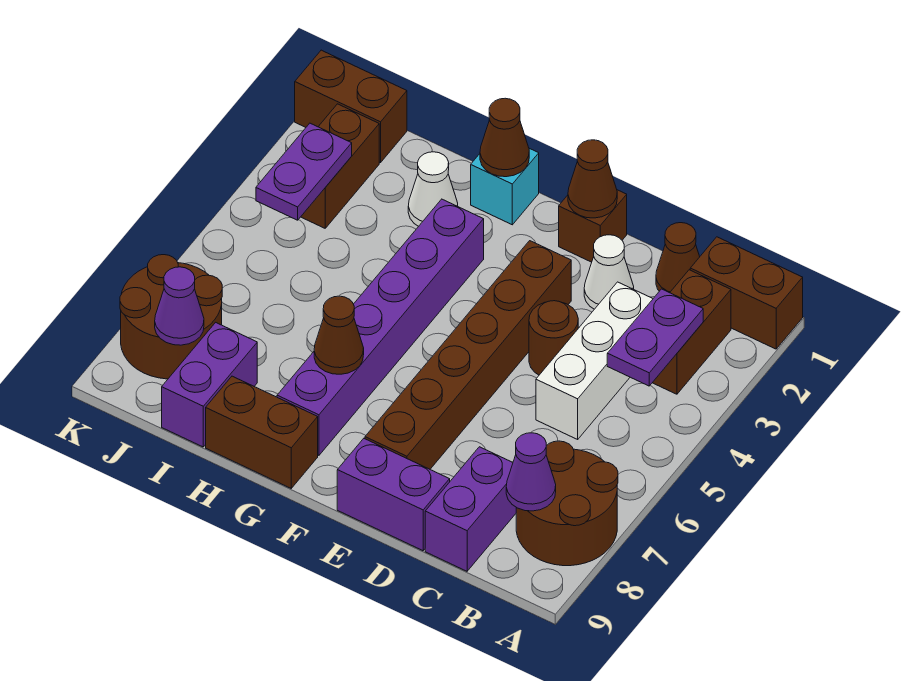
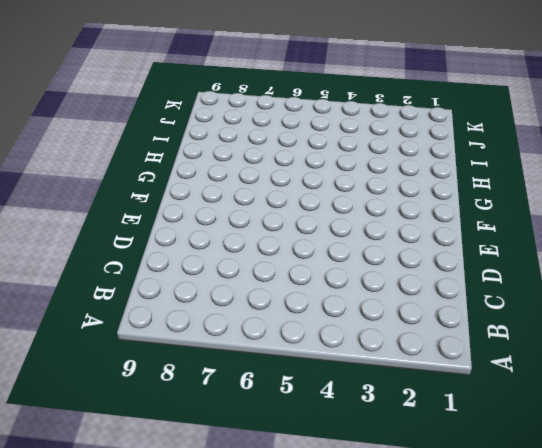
none -> brown brick A1:B1 level 1
none -> brown round brick A7:B8 level 1
none -> brown brick B2:B3 level 1

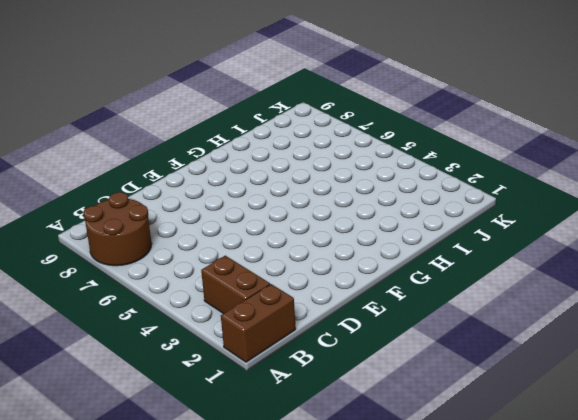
none -> brown cone C1 level 1
none -> white brick C3:C5 level 1
none -> purple brick C8:C9 level 1

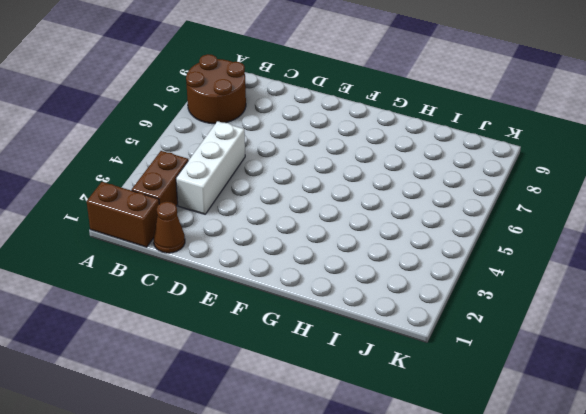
none -> purple brick C8:C9 level 1
none -> white cone D2 level 1
none -> brown round brick D4 level 1

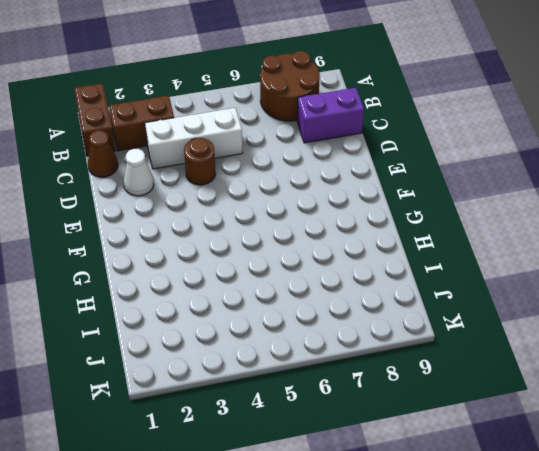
none -> purple brick D9:E9 level 1
none -> brown brick E1 level 1
none -> brown brick E3:E8 level 1

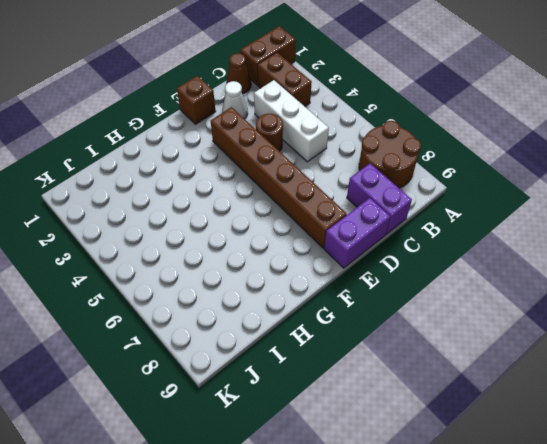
none -> cyan brick G1 level 1
none -> purple brick G3:G8 level 1
none -> brown brick G9:H9 level 1

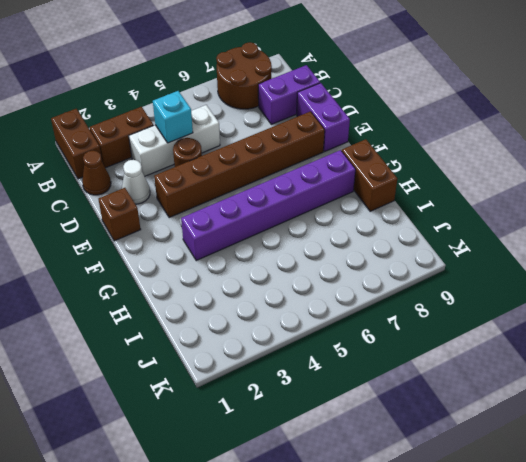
cyan brick C4 level 2 -> cyan brick G1 level 1
none -> white cone H2 level 1
none -> purple brick I8:I9 level 1
none -> brown brick J1:K1 level 1

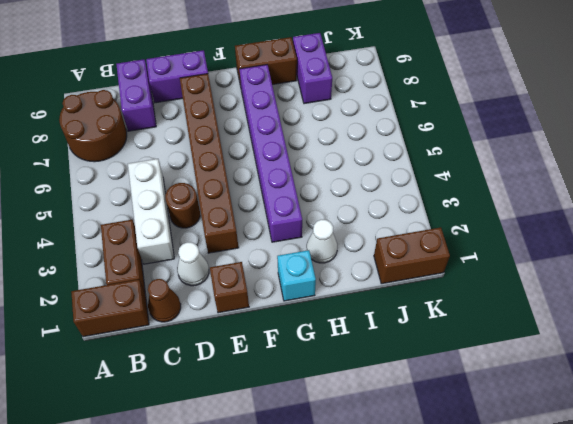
none -> brown brick J2:J3 level 1
none -> brown round brick J7:K8 level 1
none -> purple plate B3:B4 level 2

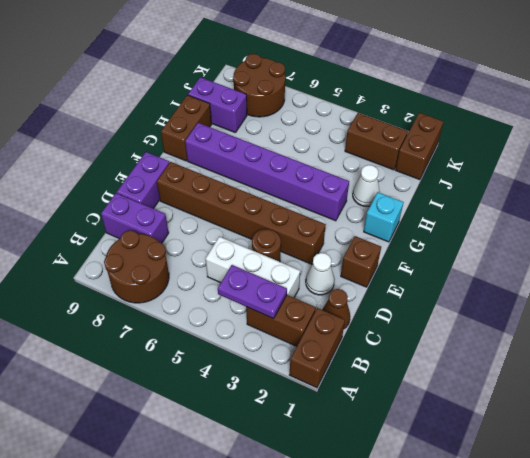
none -> purple cone B8 level 2
none -> brown cone E1 level 2
none -> brown cone G1 level 2

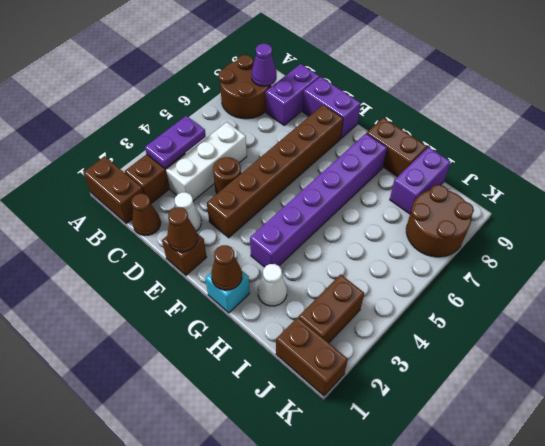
none -> brown cone G7 level 2
none -> purple plate J3:J4 level 2
none -> purple cone J8 level 2

